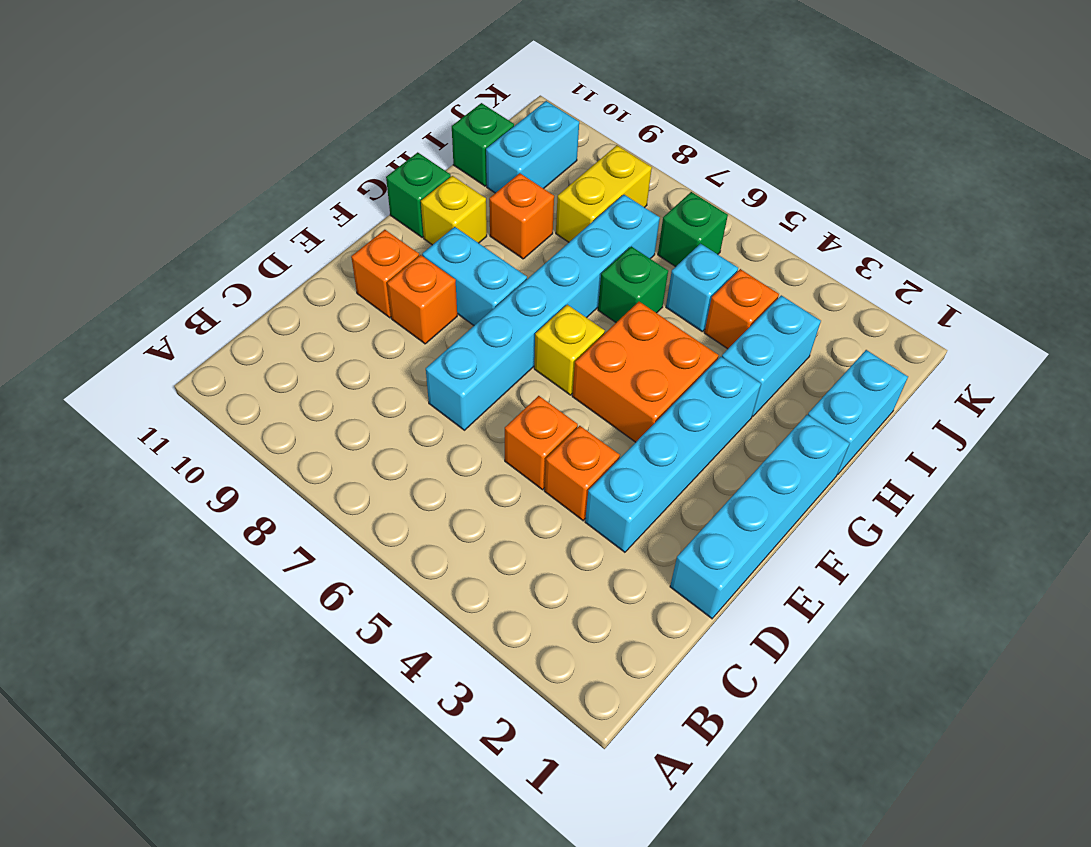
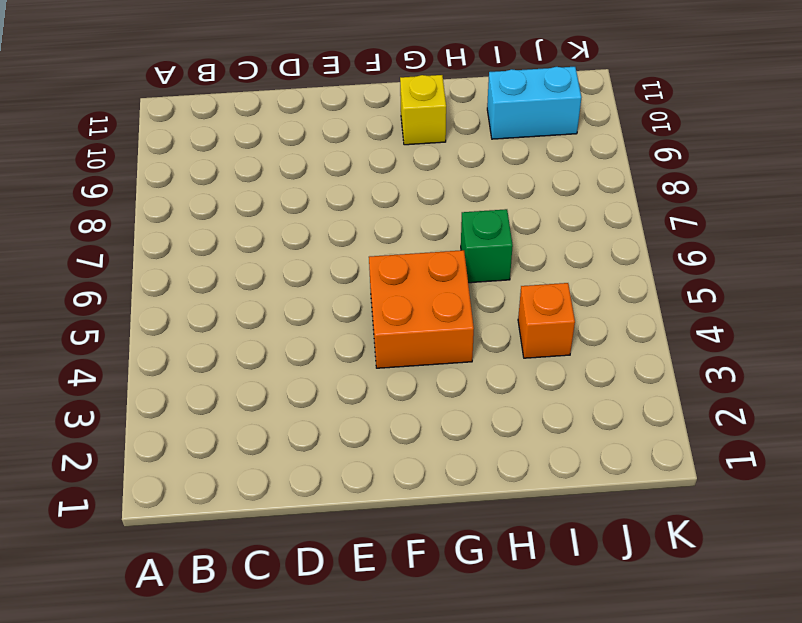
none -> cyan brick D1:G1 level 1
none -> cyan brick D3:G3 level 1
none -> orange brick D4 level 1

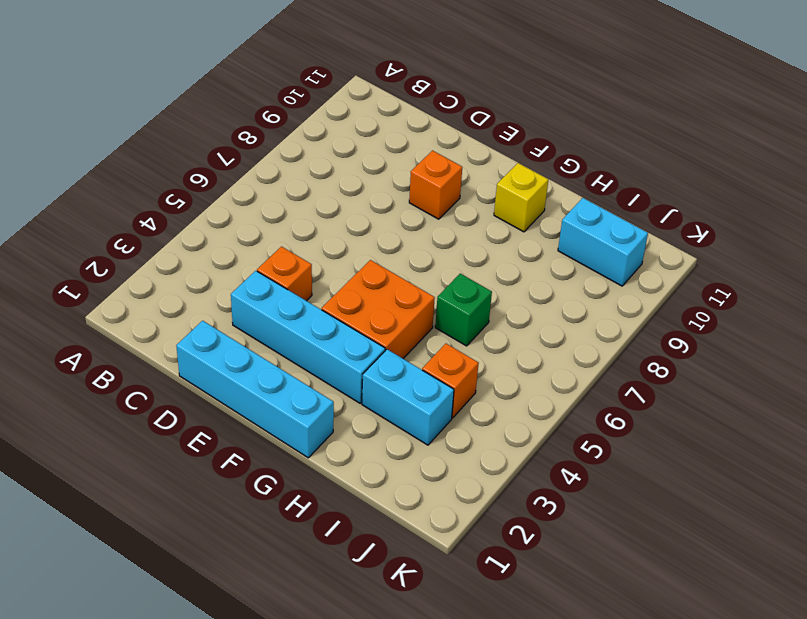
none -> orange brick D5 level 1
none -> cyan brick D7:I7 level 1
none -> orange brick E10 level 1

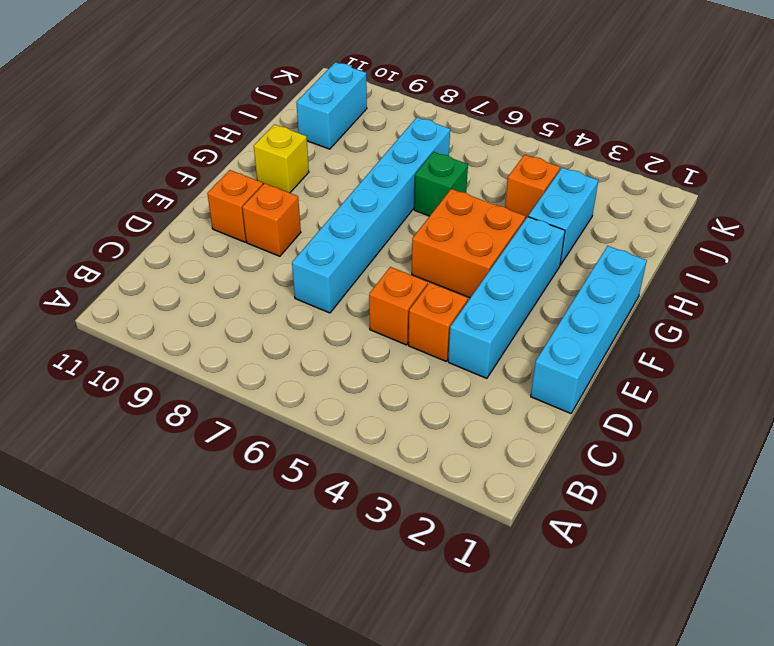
none -> yellow brick F6 level 1
none -> cyan brick F8:F9 level 1
none -> green brick G11 level 1

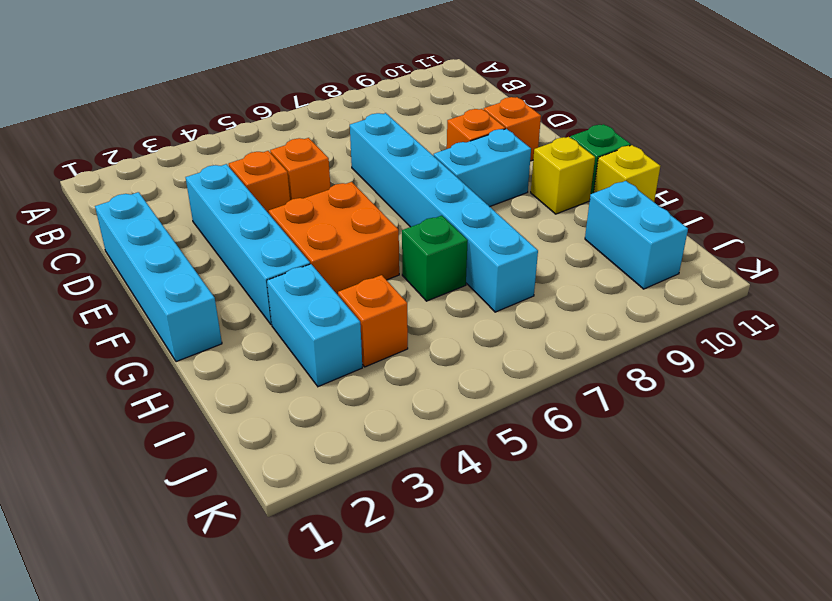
yellow brick H11 level 1 -> yellow brick F6 level 1
none -> cyan brick H1:I1 level 1
none -> orange brick H9 level 1
none -> cyan brick I5 level 1

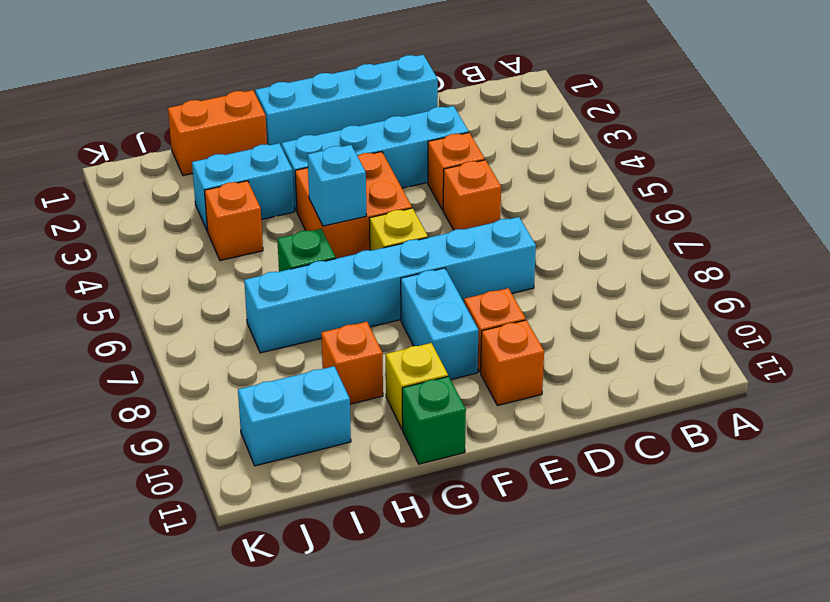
cyan brick G5 level 2 -> cyan brick I5 level 1
orange brick H1:I1 level 1 -> cyan brick H1:I1 level 1
none -> yellow brick I8:J8 level 1
none -> green brick I11 level 1
none -> green brick J6 level 1

